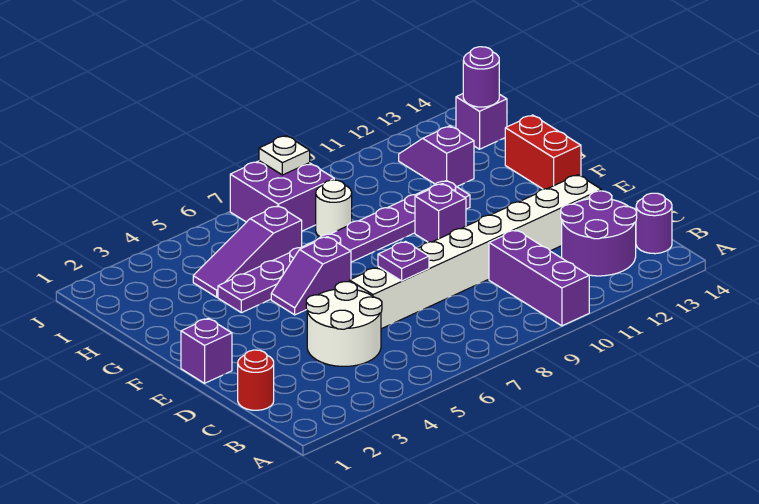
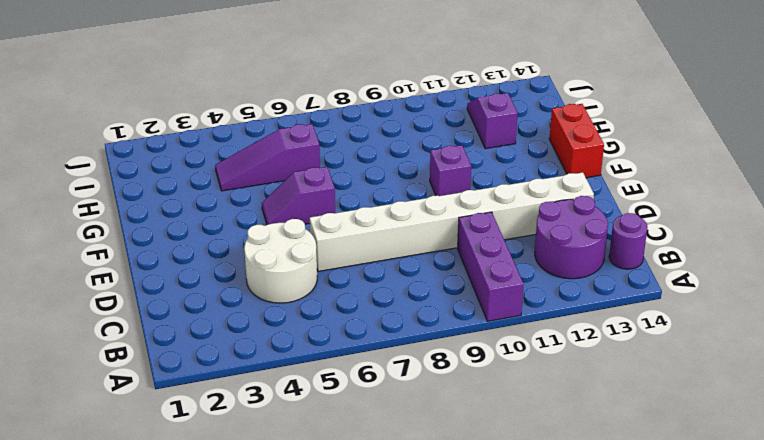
none -> red round brick C1 level 1
none -> purple brick E1 level 1
none -> purple plate G4:G11 level 1

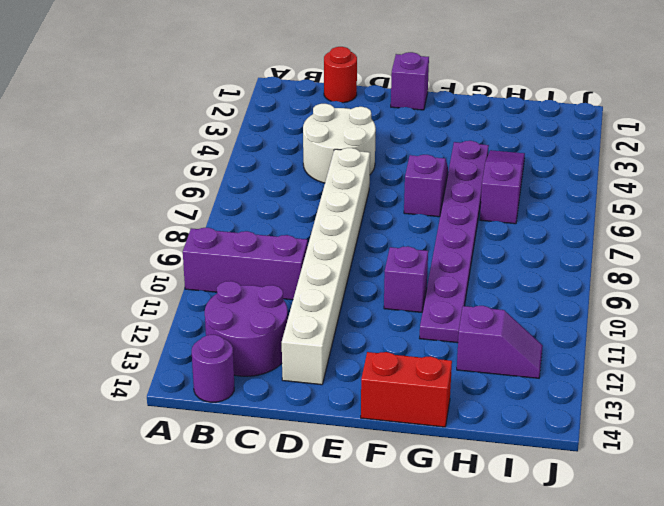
none -> white round brick H8 level 1
none -> purple brick I7:J8 level 1
none -> purple brick I14 level 1

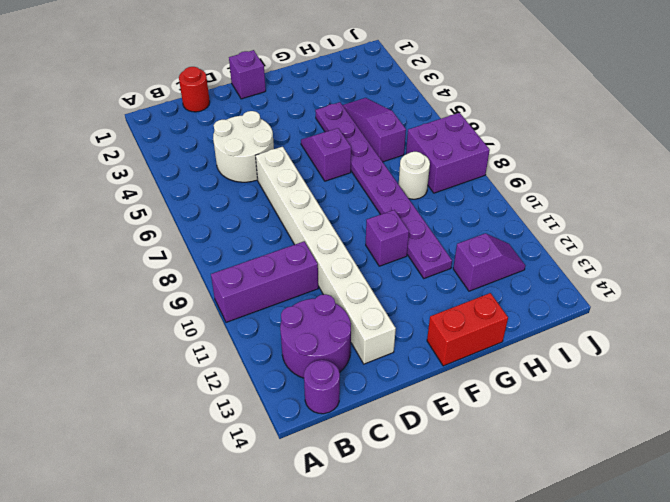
none -> purple brick I14 level 1
none -> purple plate D7 level 2
none -> purple round brick I14 level 2

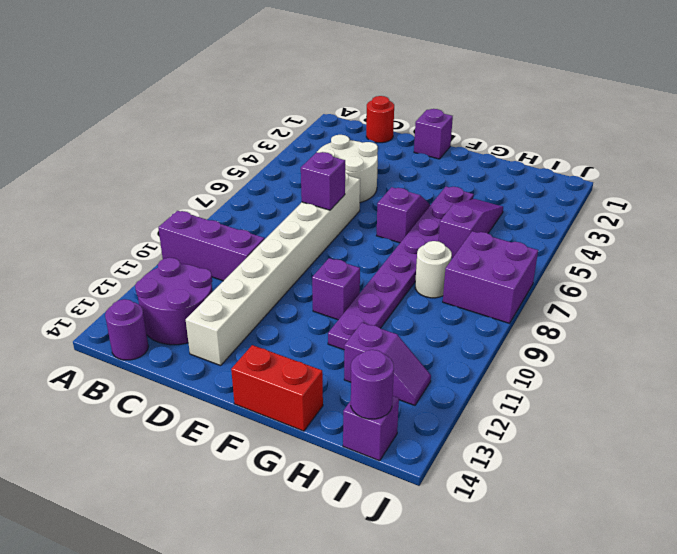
purple brick D7 level 2 -> purple plate D7 level 2
none -> white plate J8 level 2

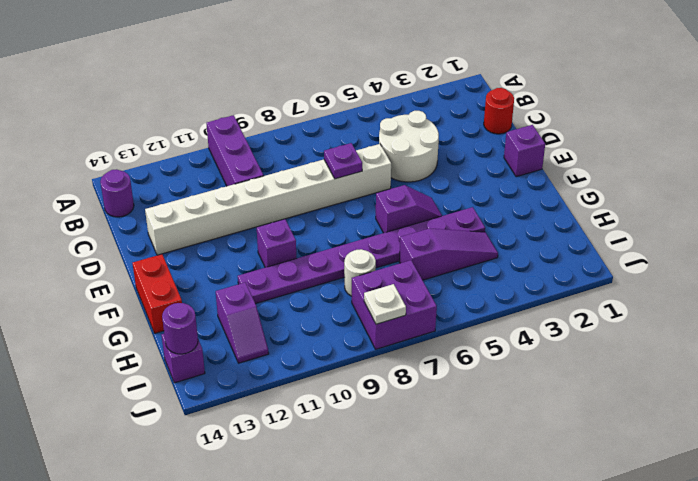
none -> purple round brick B12:C13 level 1

